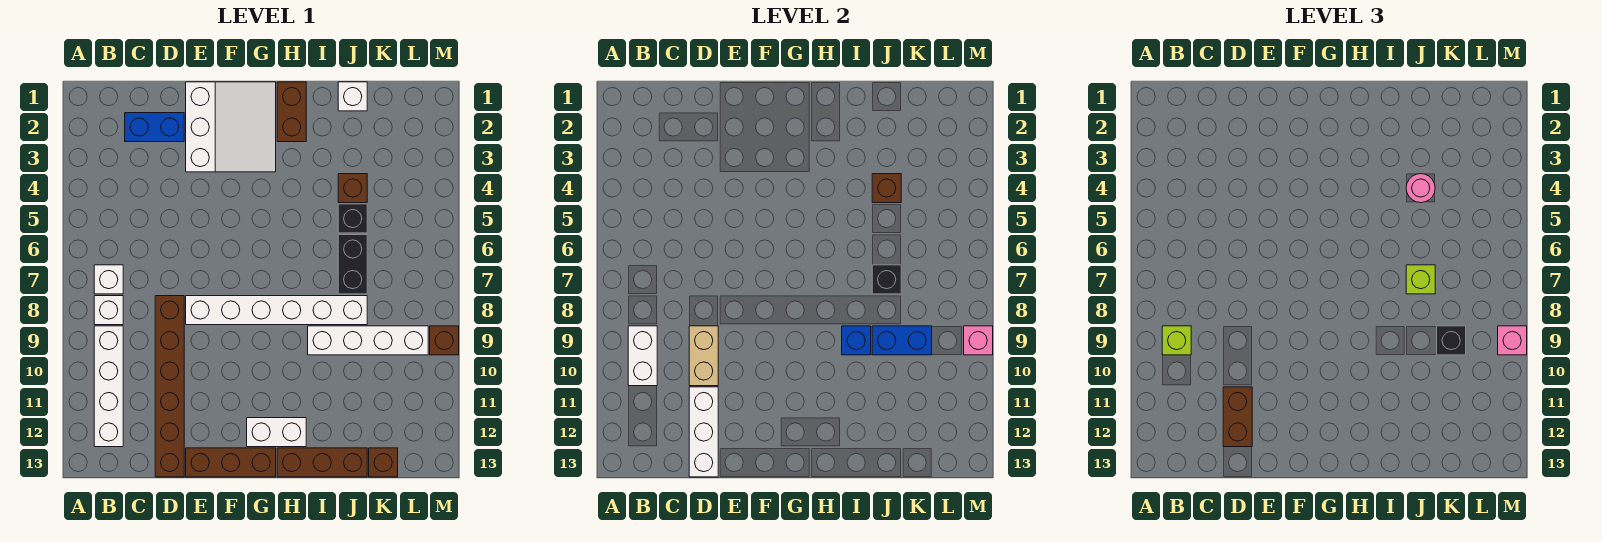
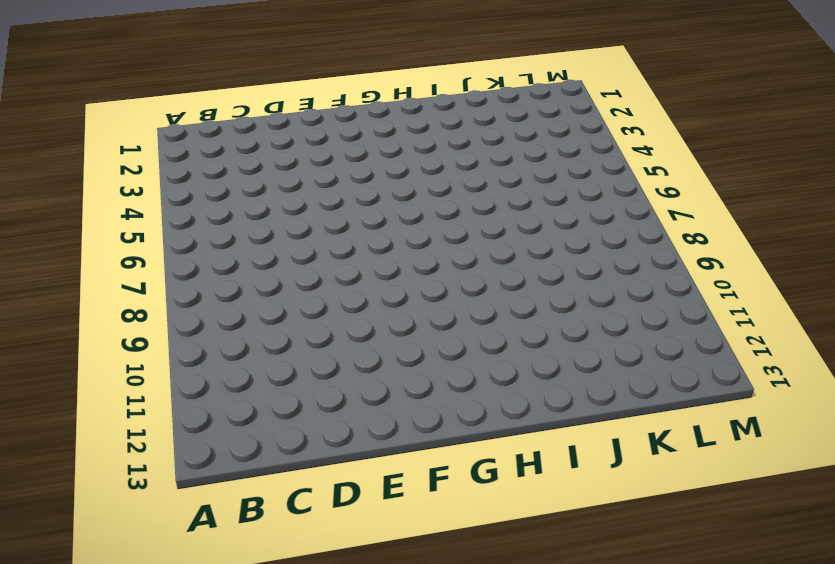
none -> white brick B7 level 1
none -> white brick B8 level 1
none -> white brick B9:B12 level 1
none -> blue brick C2:D2 level 1

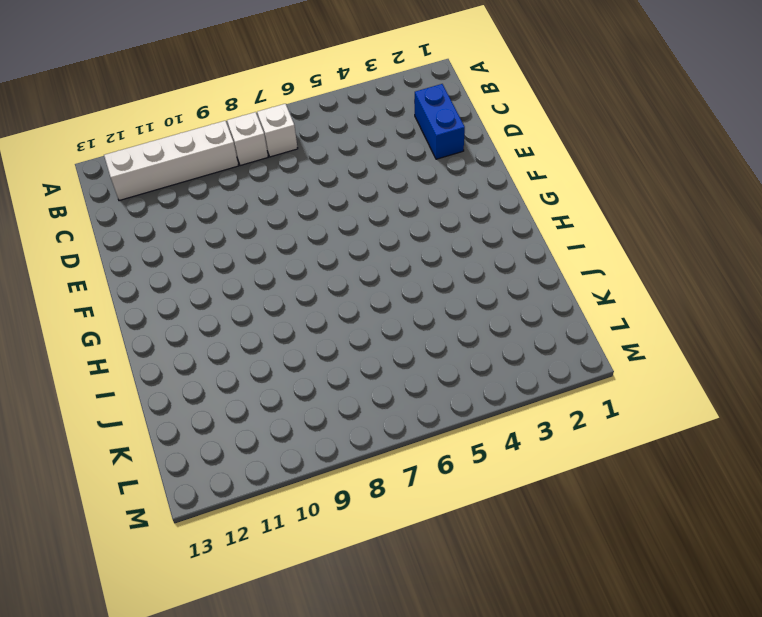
none -> brown brick D8:D13 level 1
none -> white slope E1:G3 level 1 top E
none -> white brick E8:J8 level 1
none -> brown brick E13:G13 level 1

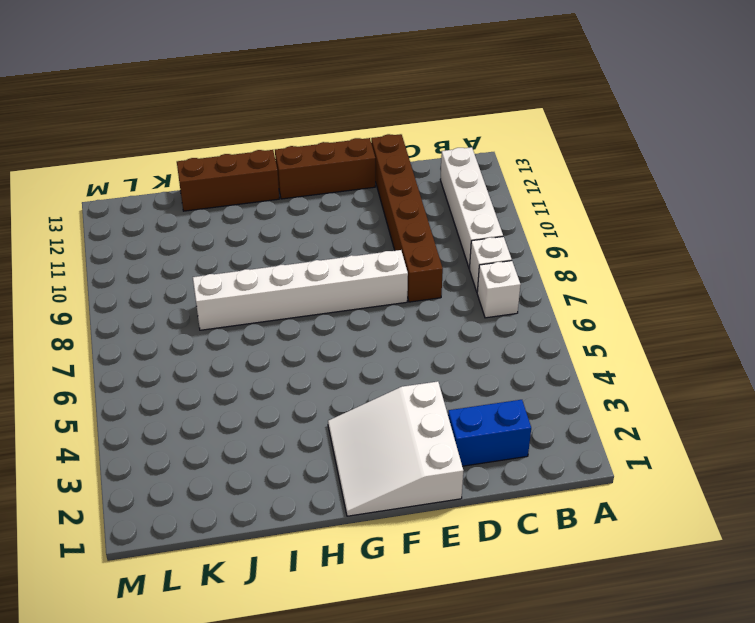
none -> white brick G12:H12 level 1
none -> brown brick H1:H2 level 1
none -> white brick I9:L9 level 1
none -> white brick J1 level 1

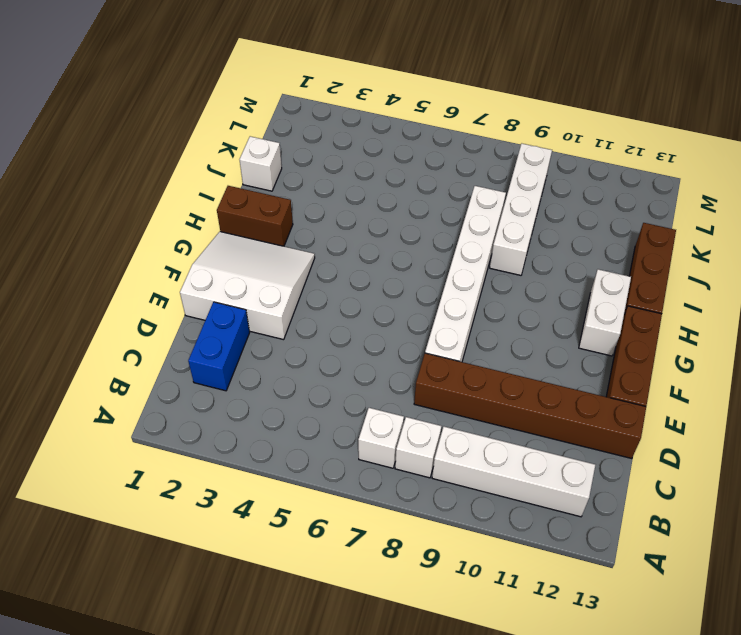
none -> brown brick J4 level 1
none -> black brick J5 level 1
none -> black brick J6:J7 level 1
none -> brown brick K13 level 1

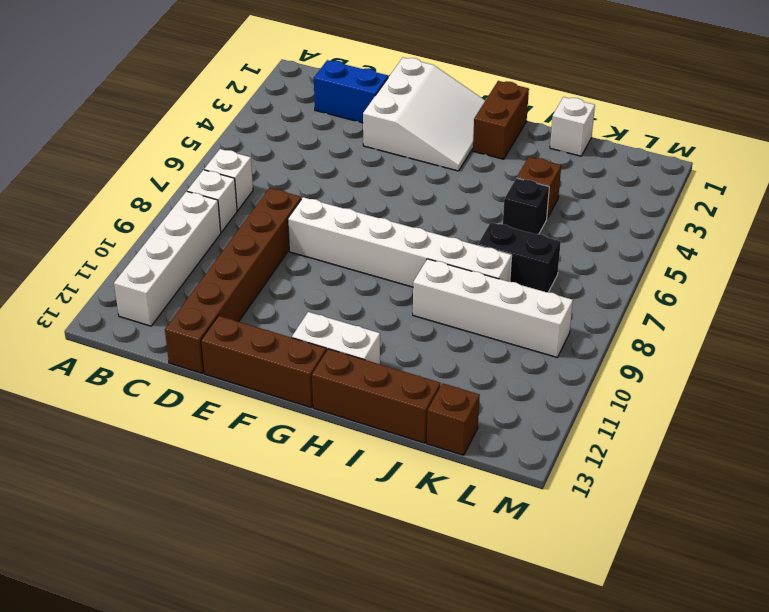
black brick J7:K7 level 1 -> black brick J6:J7 level 1
none -> brown brick M9 level 1
none -> white brick B9:B10 level 2
none -> tan brick D9:D10 level 2
none -> white brick D11:D13 level 2

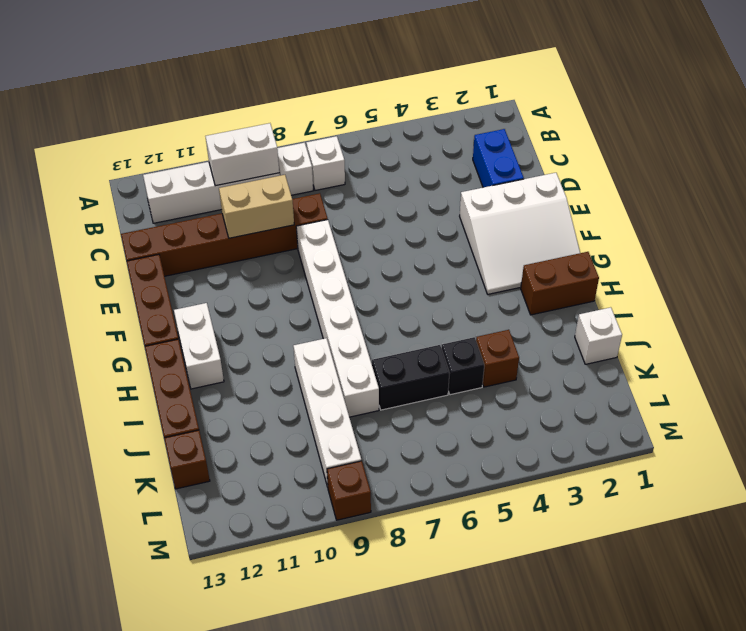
none -> white brick D11:D13 level 2
none -> blue brick I9 level 2
none -> brown brick J4 level 2
none -> black brick J7 level 2

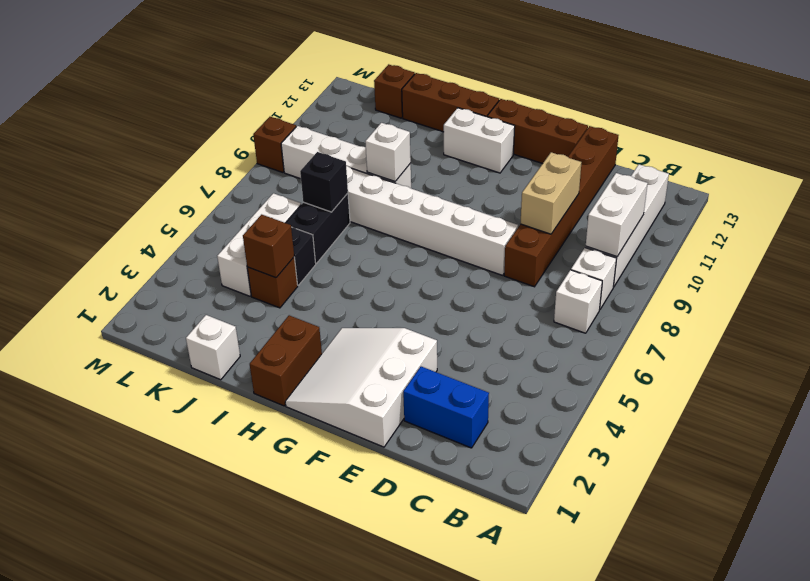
white brick I9 level 2 -> blue brick I9 level 2
white brick K4:K6 level 1 -> white brick D11:D13 level 2
none -> blue brick J9:K9 level 2
none -> pink brick M9 level 2
none -> lime brick B9 level 3
none -> brown brick D11:D12 level 3

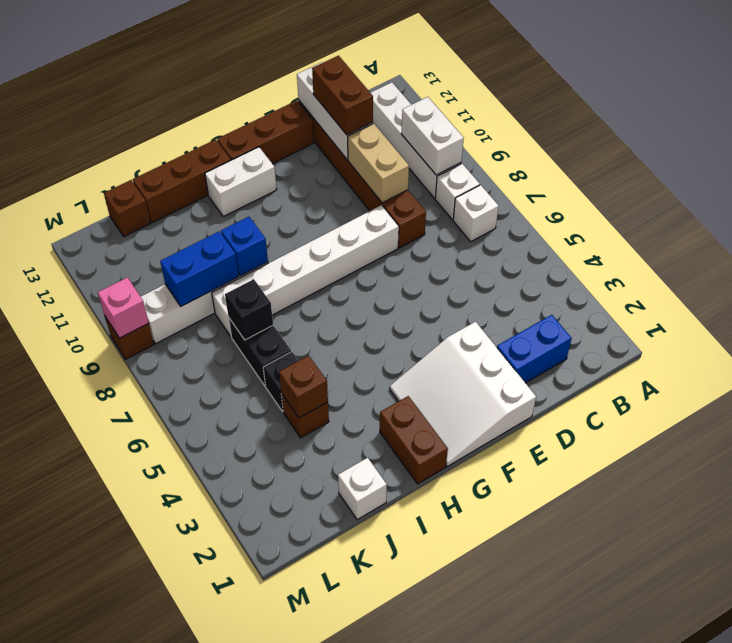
none -> lime brick B9 level 3
none -> pink round brick J4 level 3
none -> lime brick J7 level 3
none -> black brick K9 level 3

